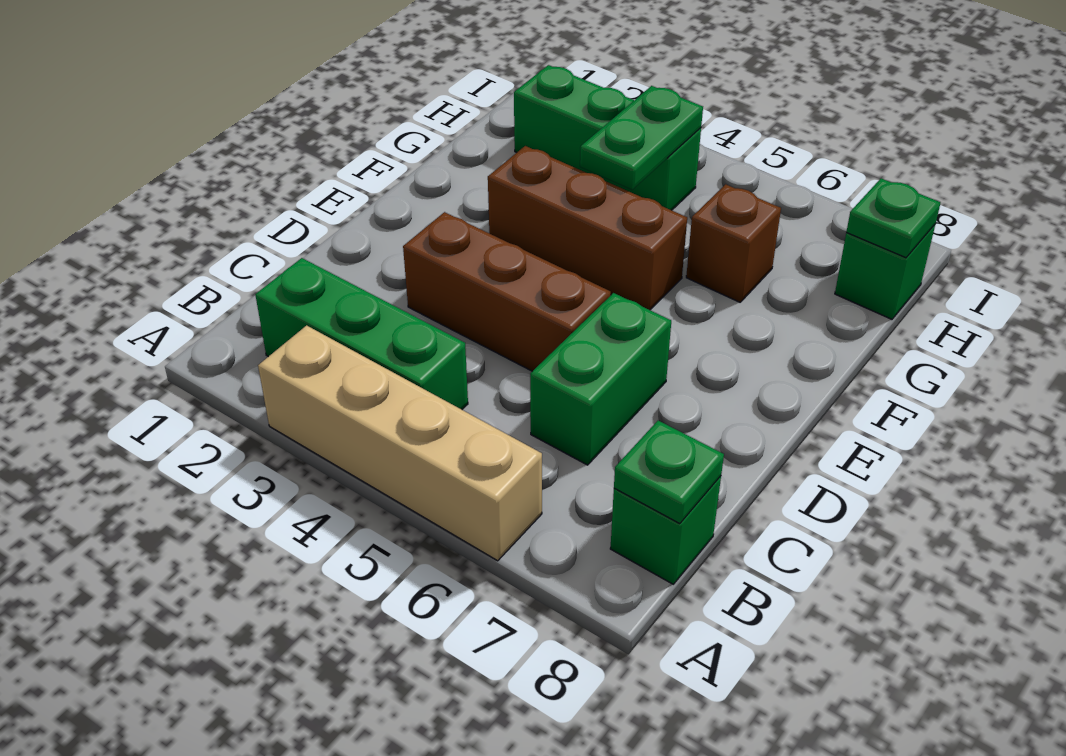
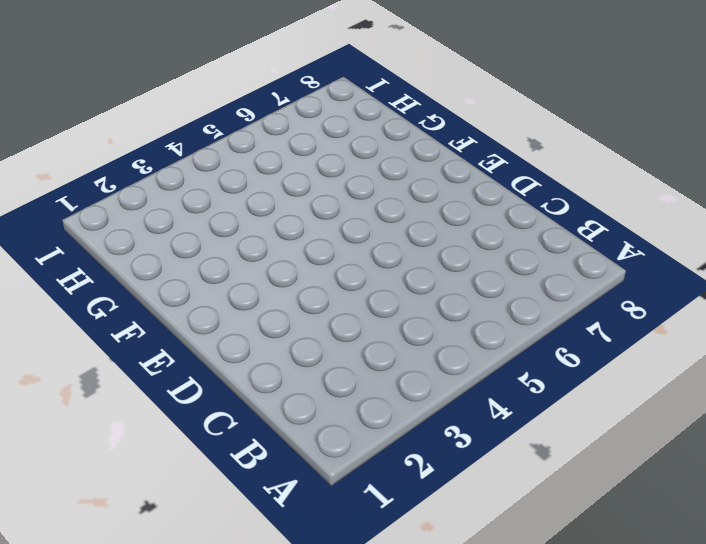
none -> tan brick A3:A6 level 1
none -> green brick B2:B4 level 1
none -> green brick B8 level 1

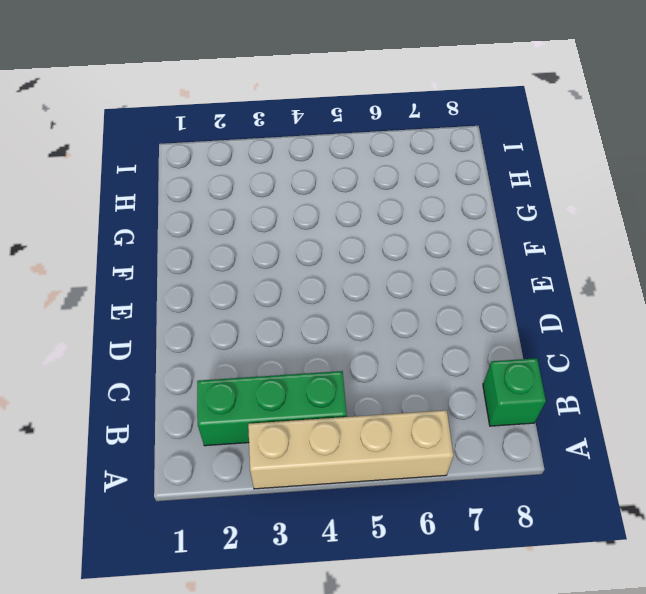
none -> green brick C6:D6 level 1
none -> brown brick D3:D5 level 1
none -> brown brick F3:F5 level 1

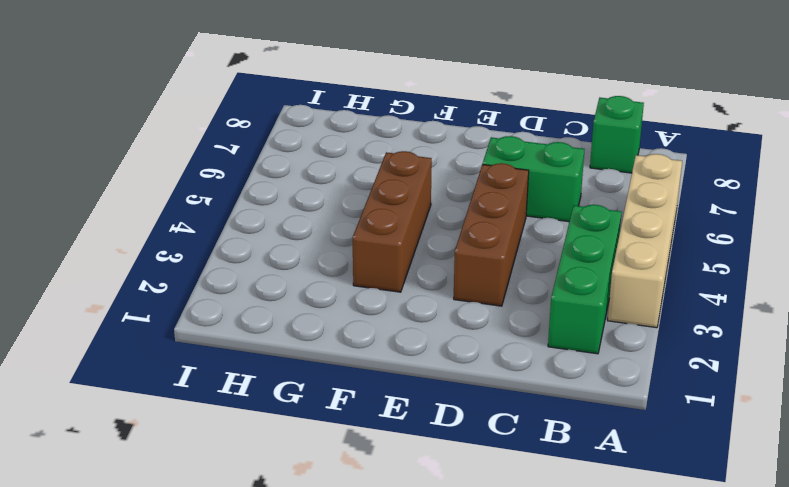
none -> brown brick G6 level 1
none -> green brick H2:H4 level 1
none -> green brick H8 level 1

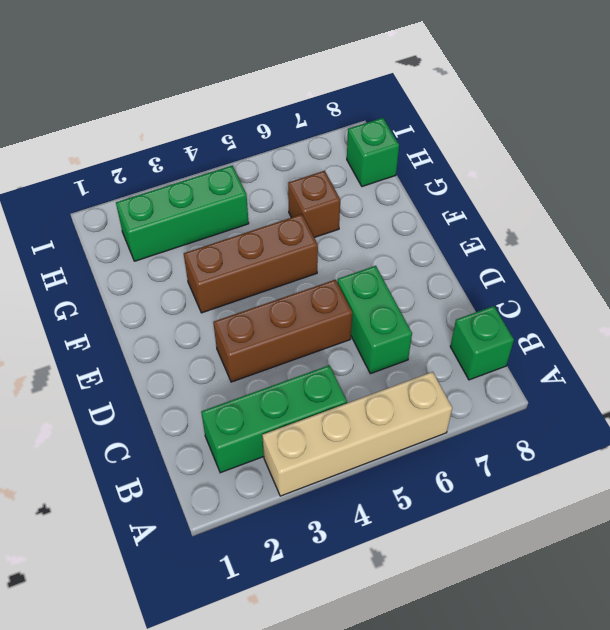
none -> green plate B8 level 2
none -> green plate G4:H4 level 2
none -> green plate H8 level 2

